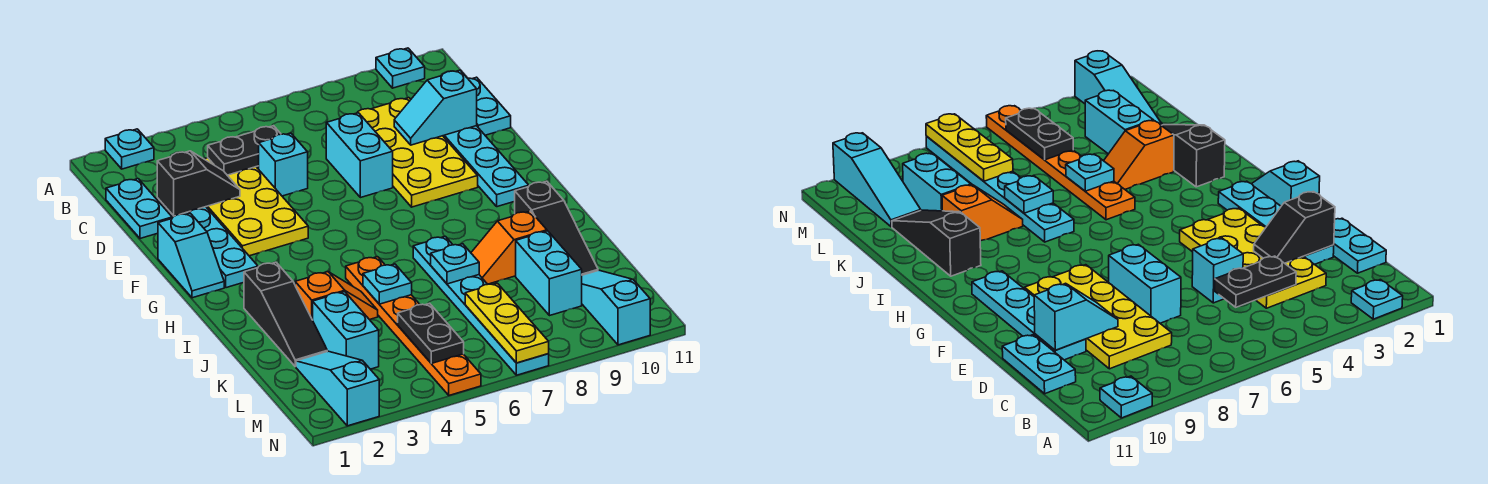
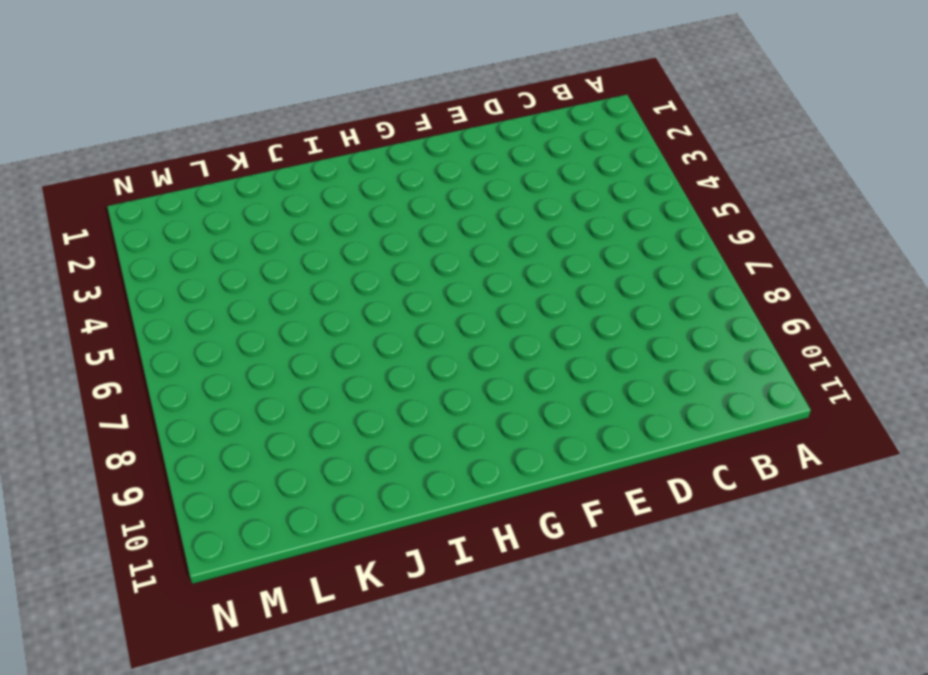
none -> cyan plate A2 level 1
none -> cyan plate A10 level 1
none -> cyan plate C1:D1 level 1

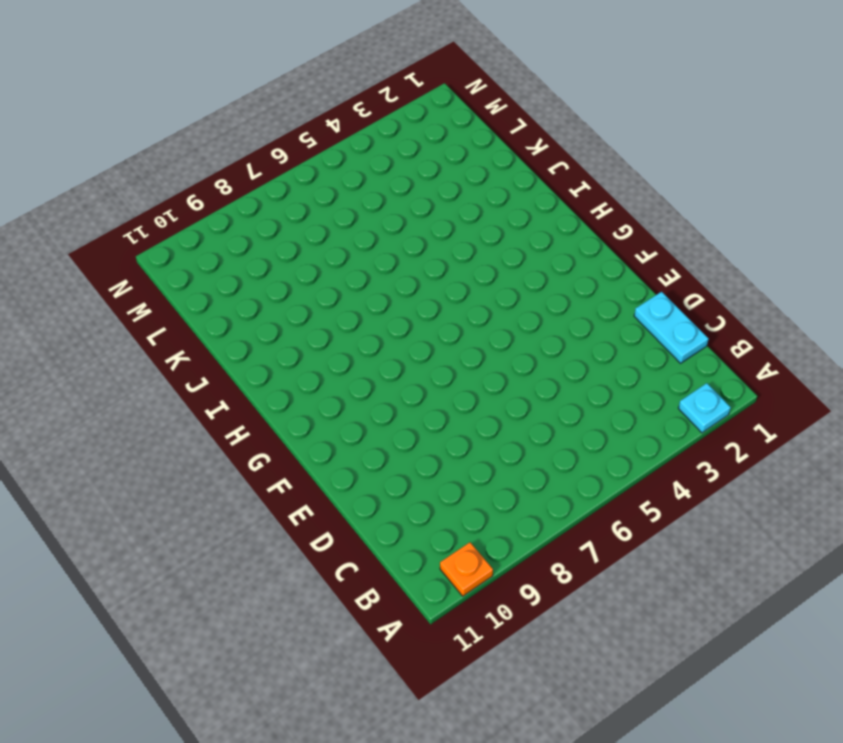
orange plate A10 level 1 -> cyan plate A10 level 1
none -> yellow plate C3:F4 level 1
none -> yellow plate C8:F9 level 1
none -> cyan plate C11:D11 level 1

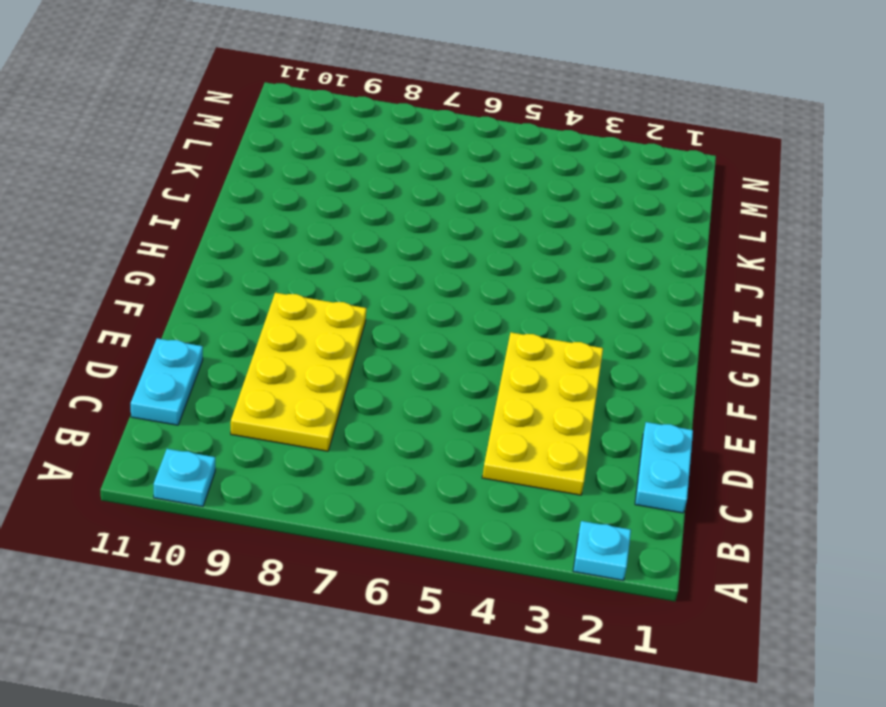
none -> cyan plate D2:G2 level 1
none -> cyan brick D5 level 1
none -> cyan brick D7:E7 level 1

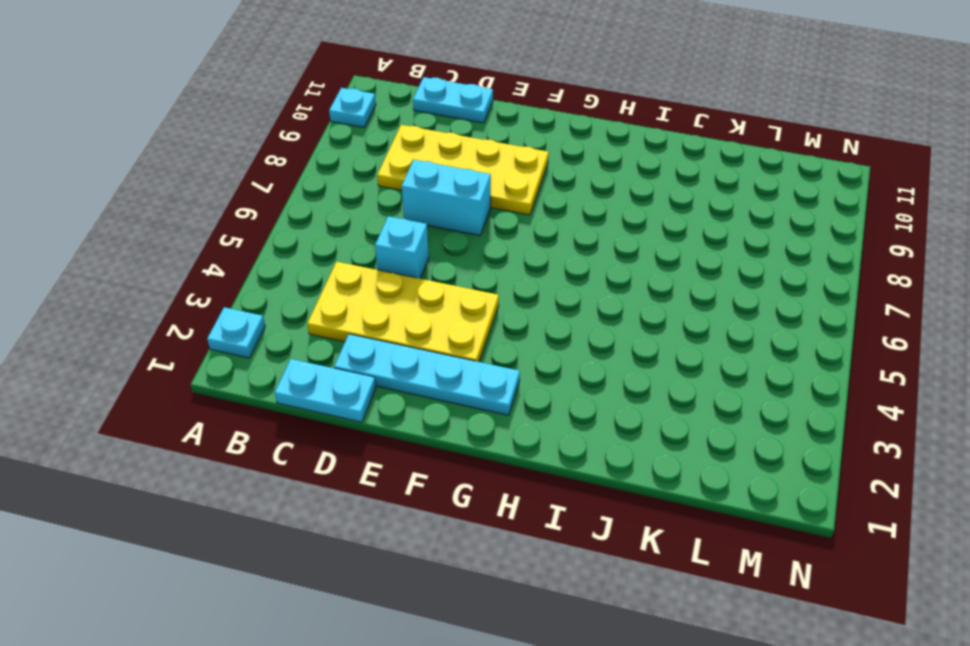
none -> cyan plate D10:G10 level 1
none -> cyan slope F1:G1 level 1 top F
none -> black slope I2:K2 level 1 top I

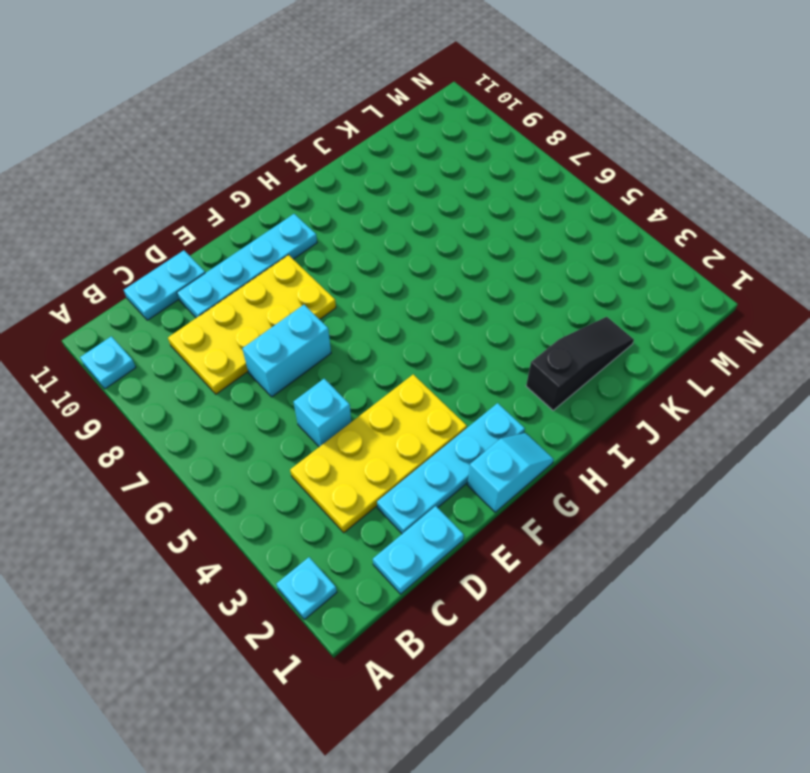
none -> orange plate I5:N5 level 1
none -> cyan plate I7:N7 level 1
none -> black slope I10:K10 level 1 top I

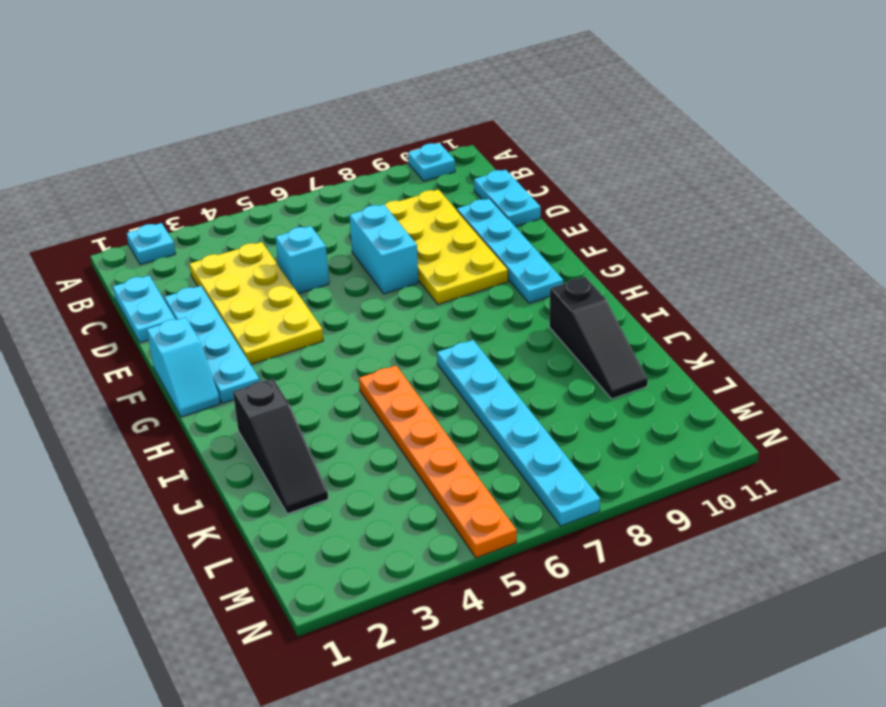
none -> orange slope J3:J4 level 1 top 3
none -> orange slope J8:J9 level 1 top 9
none -> cyan brick K3:L3 level 1

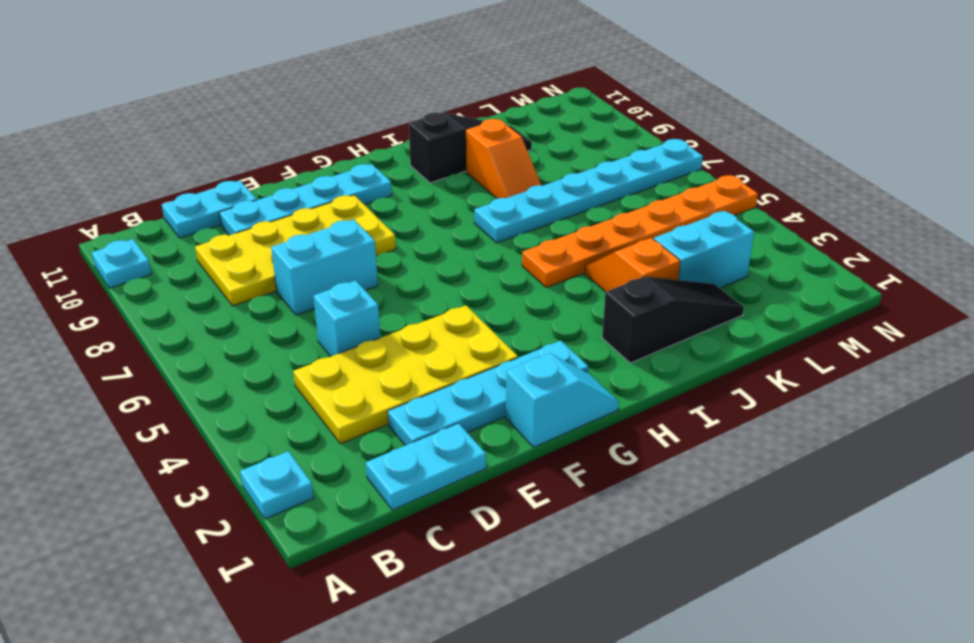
none -> cyan brick K9:L9 level 1
none -> cyan slope L2:N2 level 1 top N
none -> cyan slope L10:N10 level 1 top N

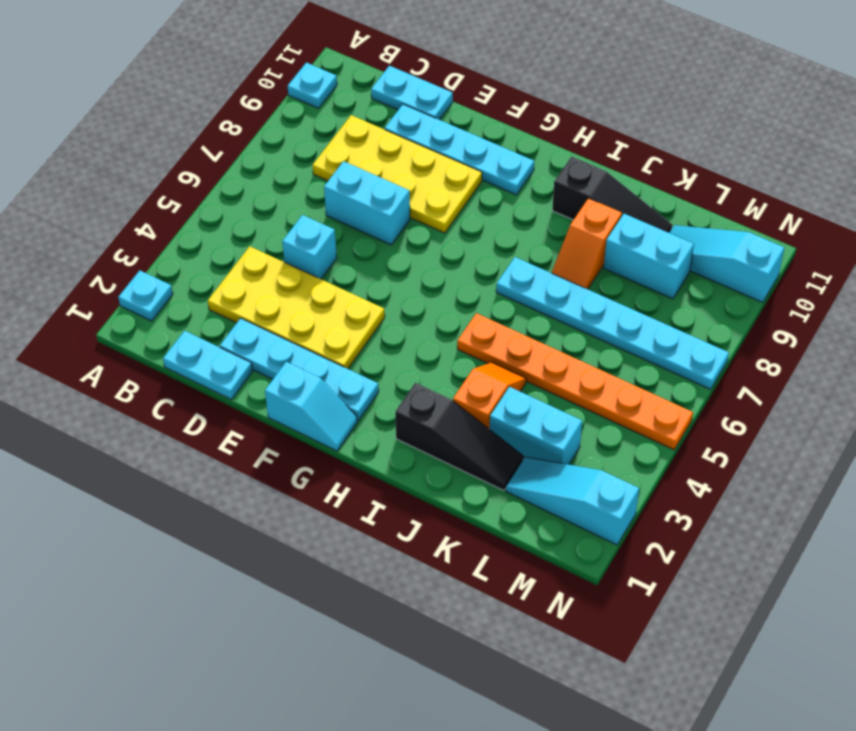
none -> black plate C4:C5 level 2
none -> black slope D2:D3 level 2 top 2
none -> cyan slope D9:D10 level 2 top 10

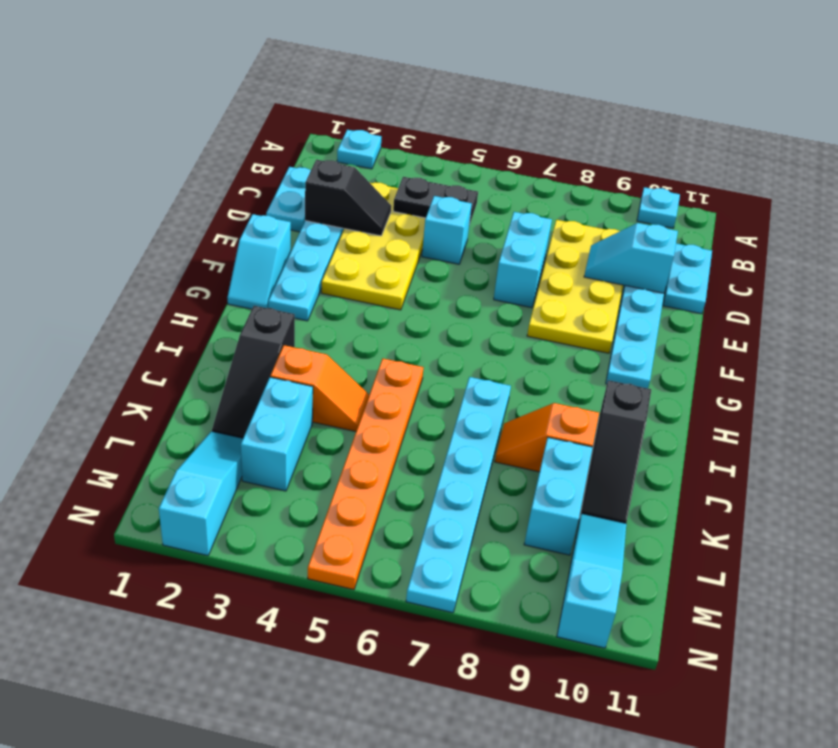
none -> cyan plate J5 level 2
none -> cyan plate J7 level 2
none -> black plate L5:M5 level 2

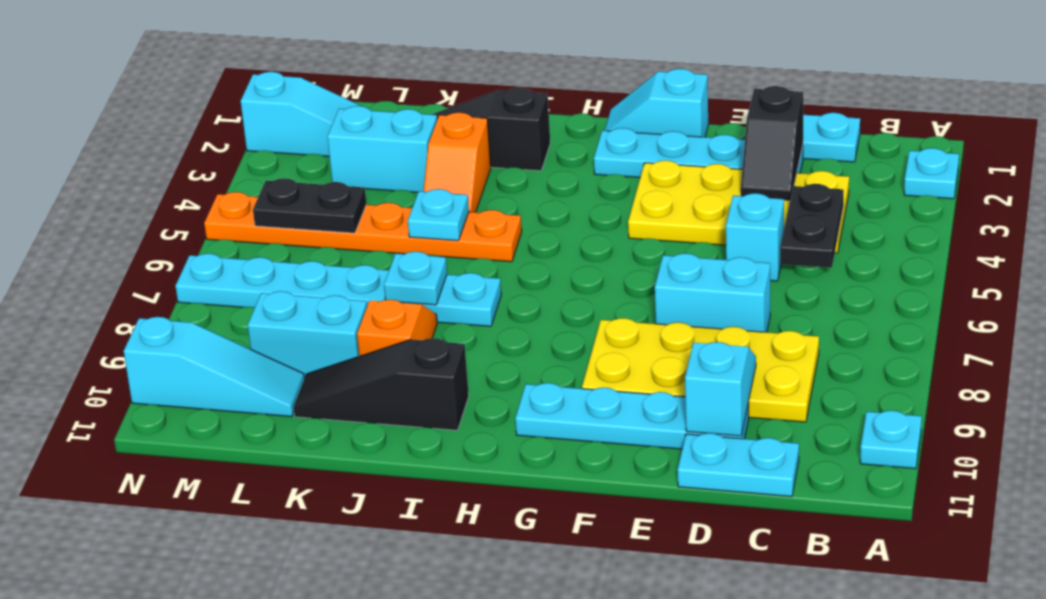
none -> yellow plate L7:N7 level 2

